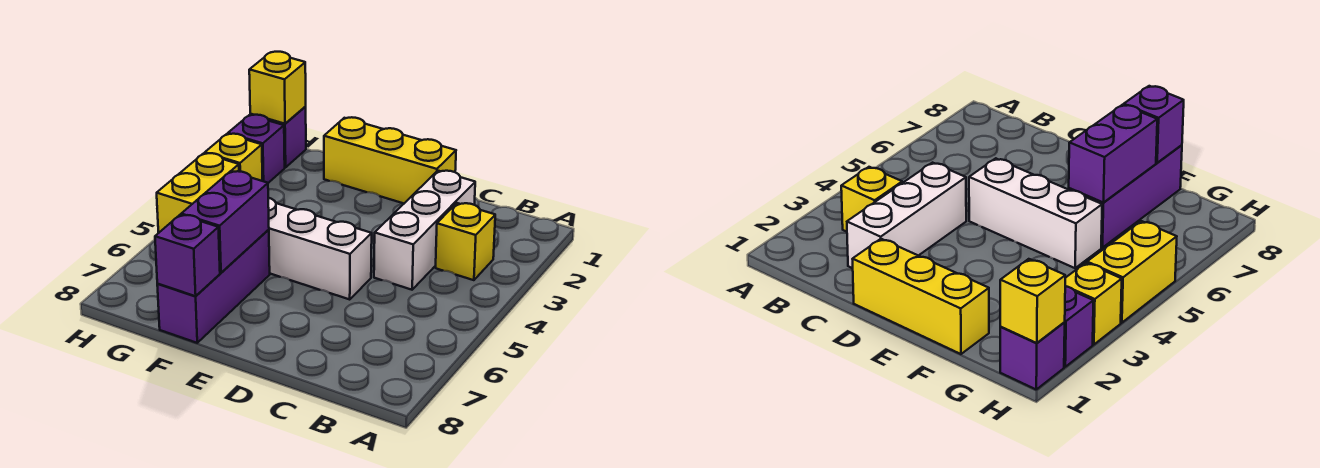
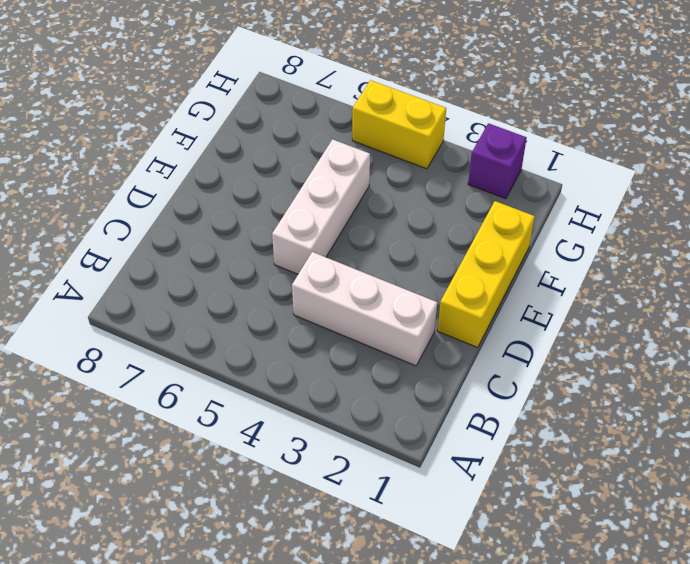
none -> yellow brick B3 level 1
none -> purple brick F6:F8 level 1
none -> purple brick H1 level 1

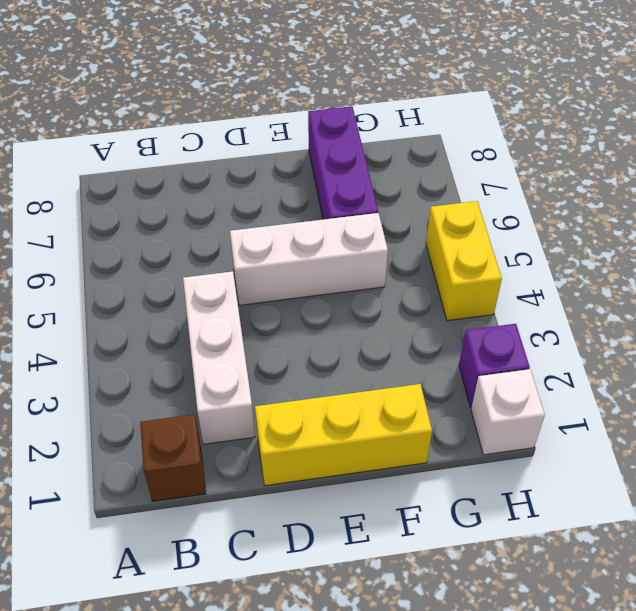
brown brick B1 level 1 -> none
white brick H1 level 1 -> purple brick H1 level 1
none -> yellow brick B3 level 1
none -> yellow brick H3 level 1
none -> purple brick F6:F7 level 2

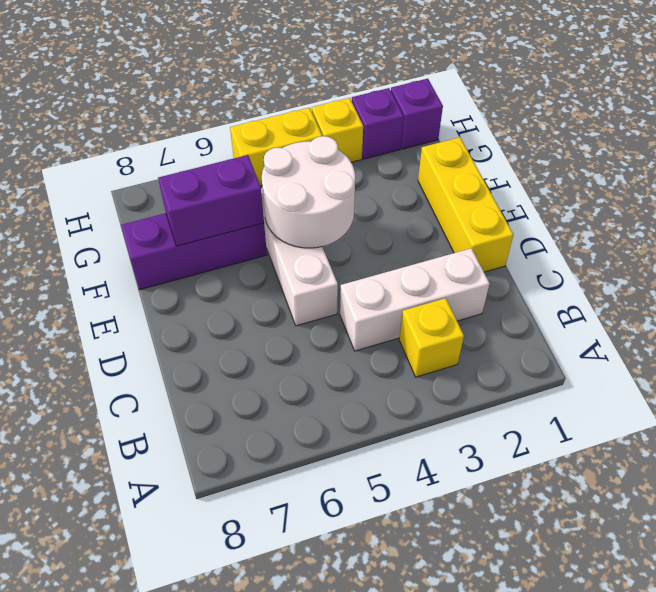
white round brick E4:F5 level 2 -> none
none -> purple brick F8 level 2
none -> yellow brick H1 level 2

